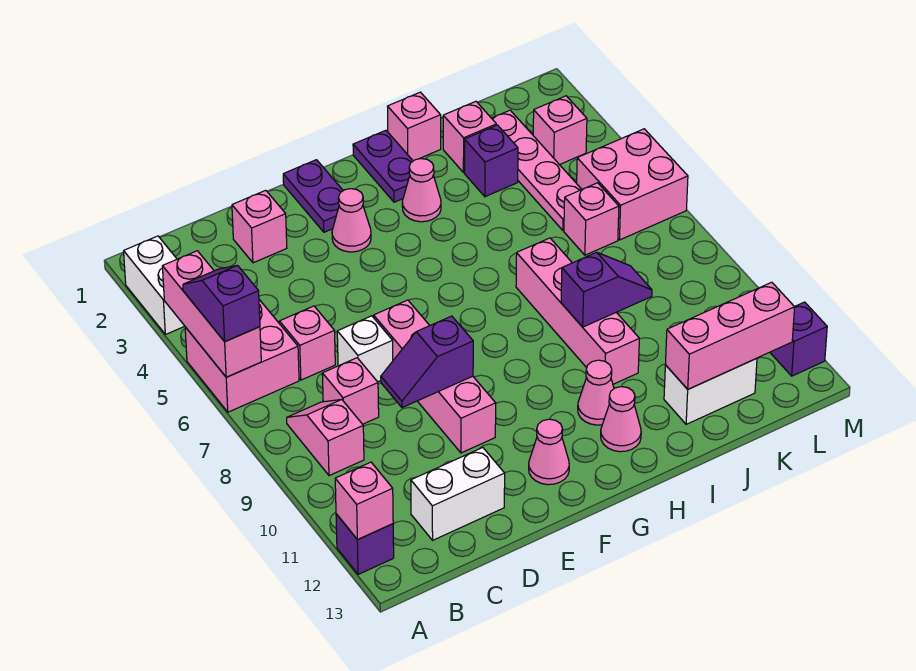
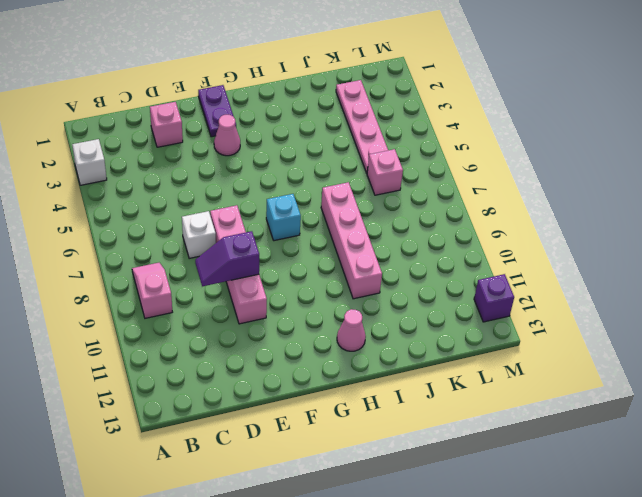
white brick A3 level 1 -> white brick A2:A3 level 1
cyan brick G7 level 1 -> none
none -> pink brick A5:B6 level 1
none -> purple brick A12 level 1
none -> pink brick C6 level 1
none -> pink brick C8 level 1

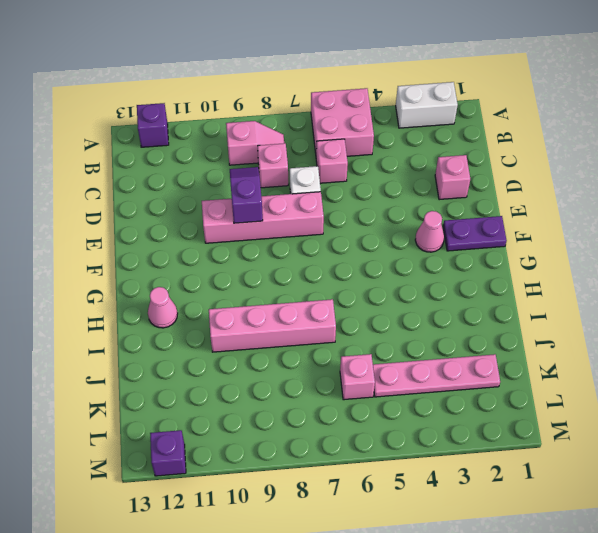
none -> white brick C12:D12 level 1
none -> pink cone F12 level 1
none -> purple plate H1:H2 level 1
none -> pink cone H3 level 1

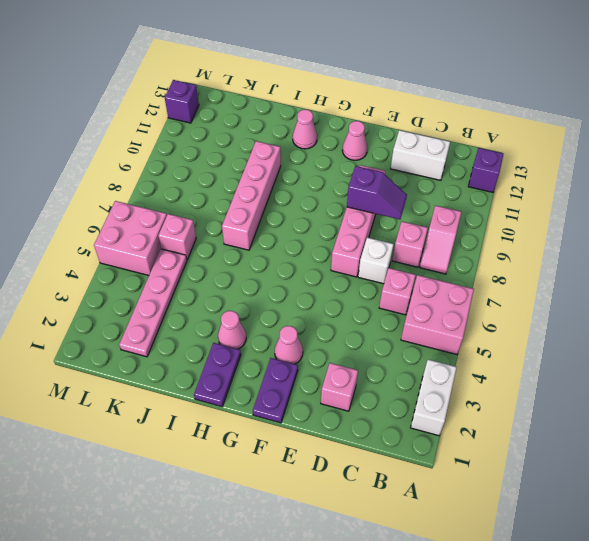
none -> pink cone H11 level 1
none -> pink brick I1 level 1
none -> pink brick J2 level 1
none -> purple brick J3 level 1

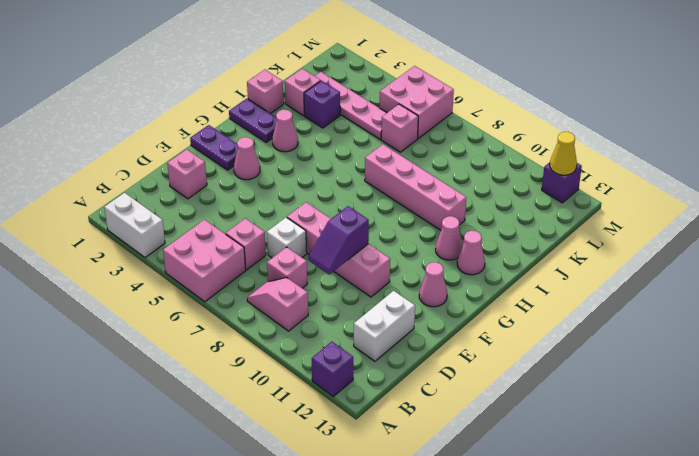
yellow cone M12 level 2 -> none
none -> white brick J12:K12 level 1
none -> pink brick L3 level 1
none -> pink brick A4:A6 level 2
none -> pink brick A12 level 2

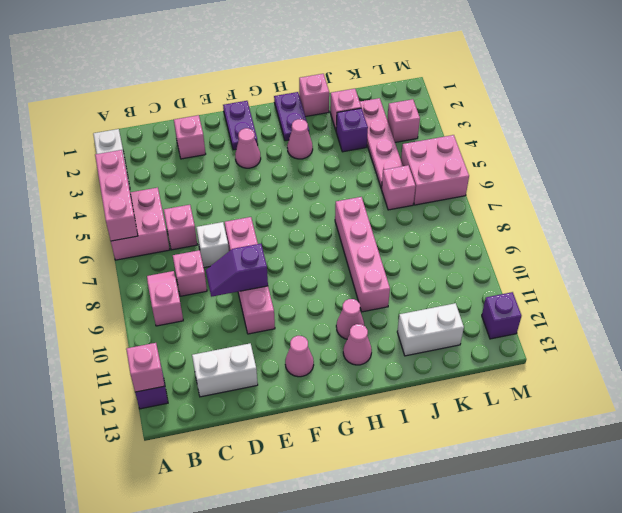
none -> purple slope I9:J9 level 2 top I
none -> pink brick J12:L12 level 2
none -> purple slope A5:A6 level 3 top 6

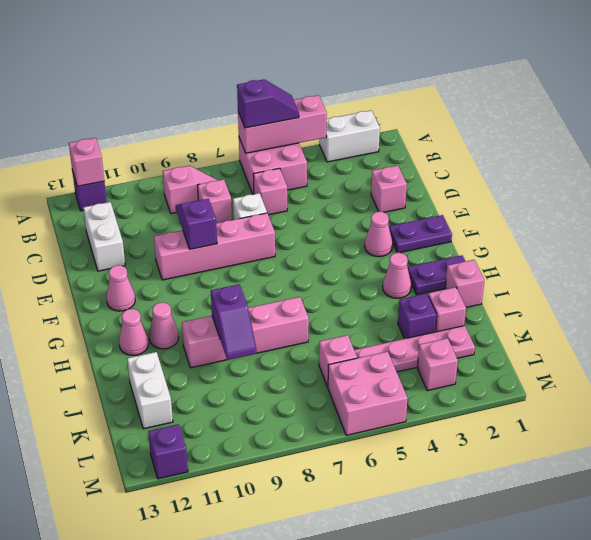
none -> pink brick J12:L12 level 2

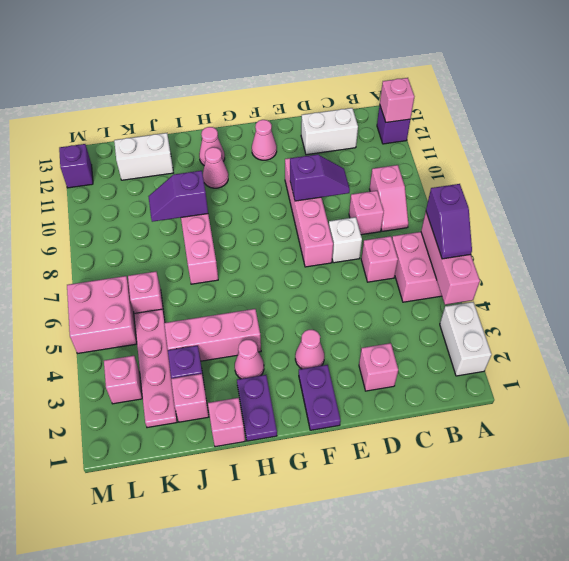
pink brick H4:J4 level 1 -> pink brick J12:L12 level 2

